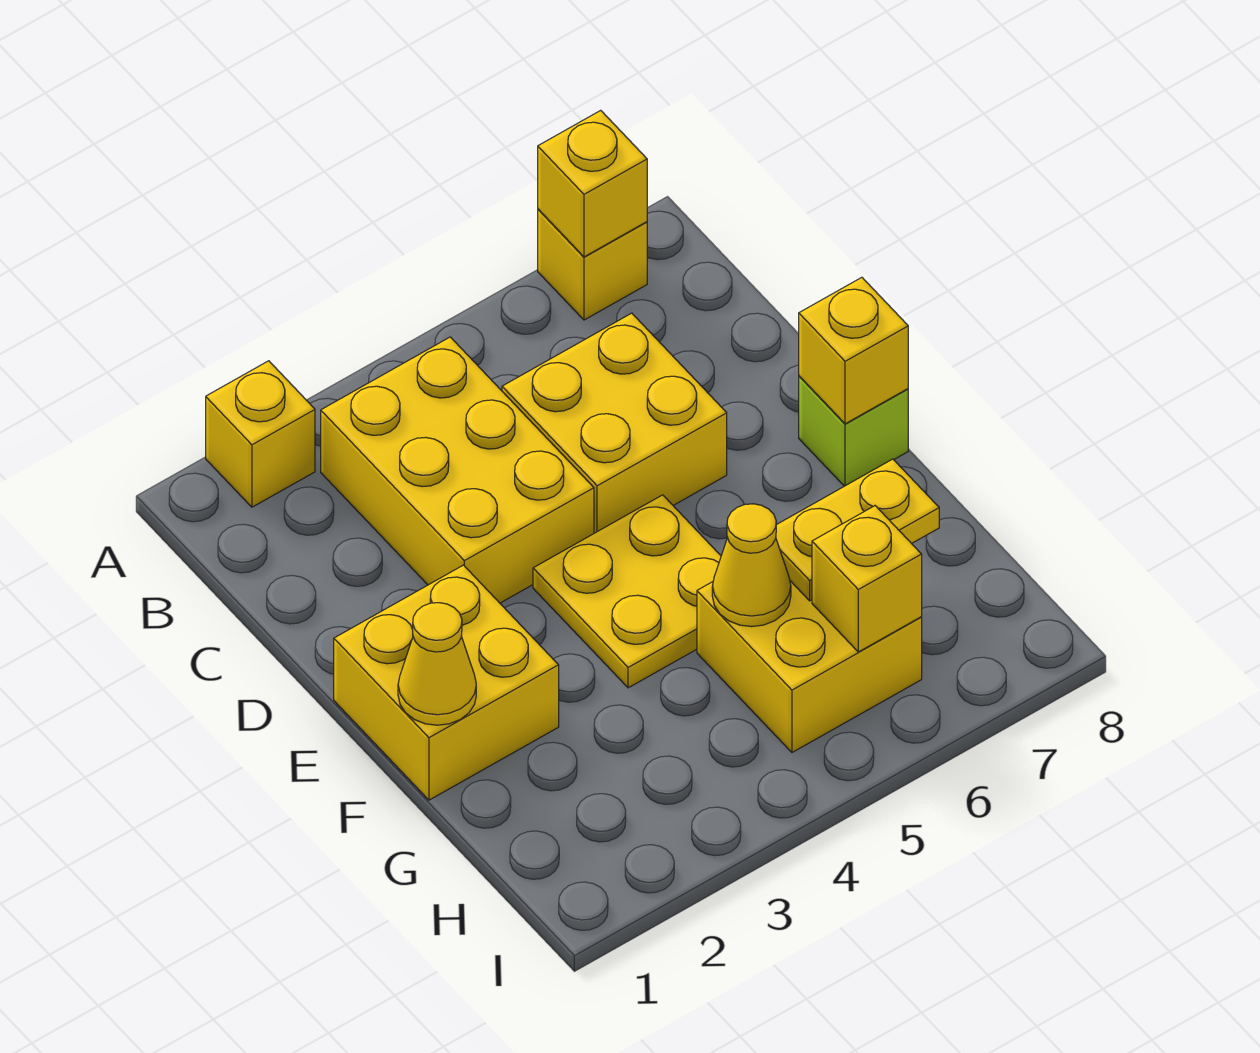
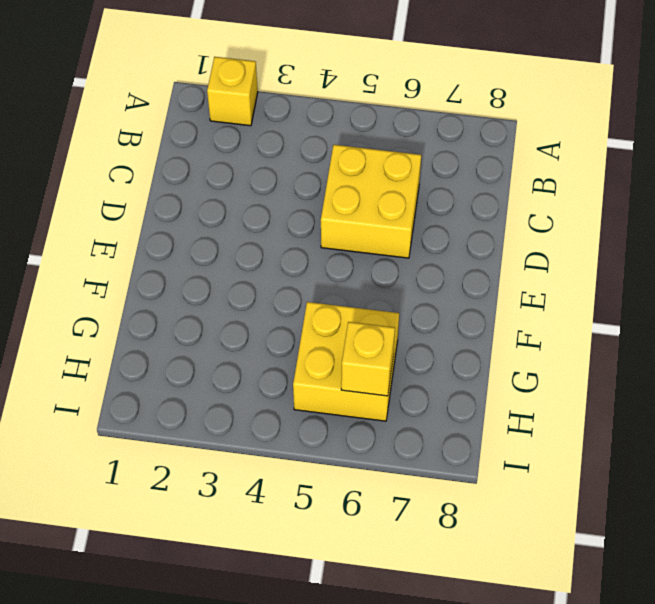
none -> yellow brick A7 level 1
none -> yellow brick B3:D4 level 1
none -> yellow brick E1:F2 level 1

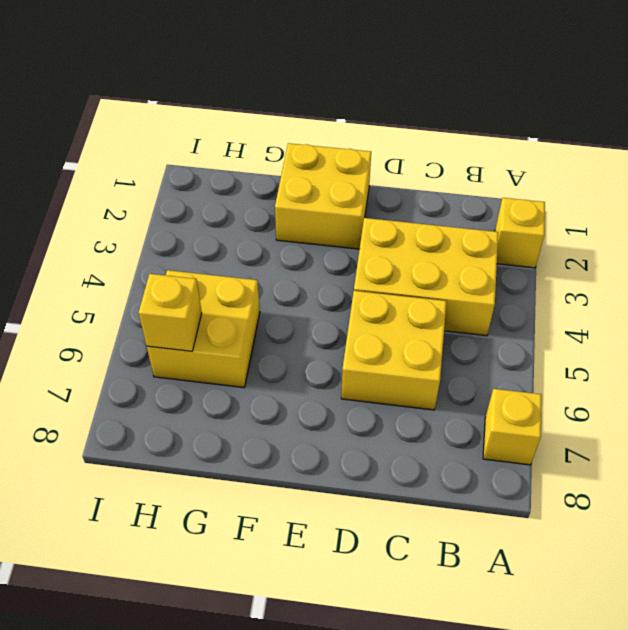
none -> yellow plate E4:F5 level 1
none -> lime brick E8 level 1
none -> yellow brick A7 level 2

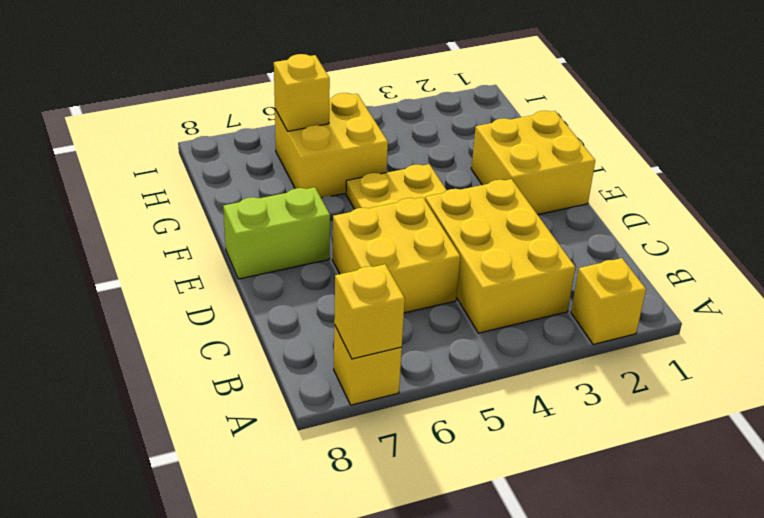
lime brick E7:E8 level 1 -> lime brick E8 level 1
none -> yellow brick E8 level 2
none -> yellow cone F1 level 2
none -> yellow cone G5 level 2

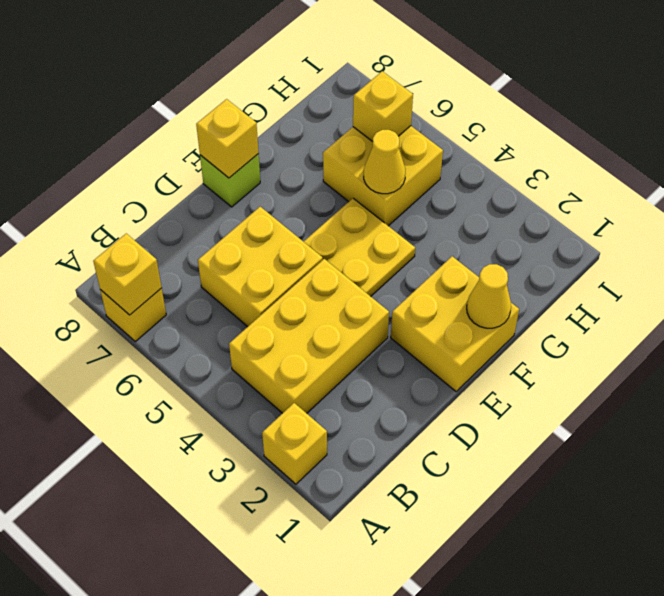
none -> yellow plate G6:G7 level 2

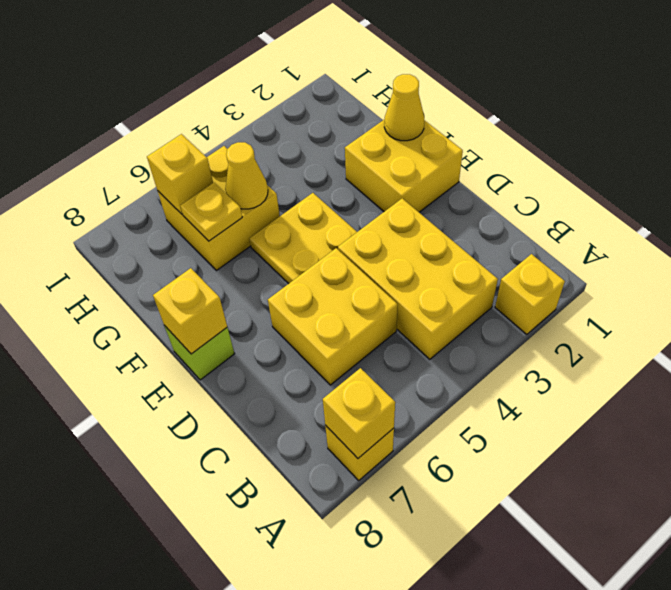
yellow plate G6 level 2 -> yellow plate G6:G7 level 2

